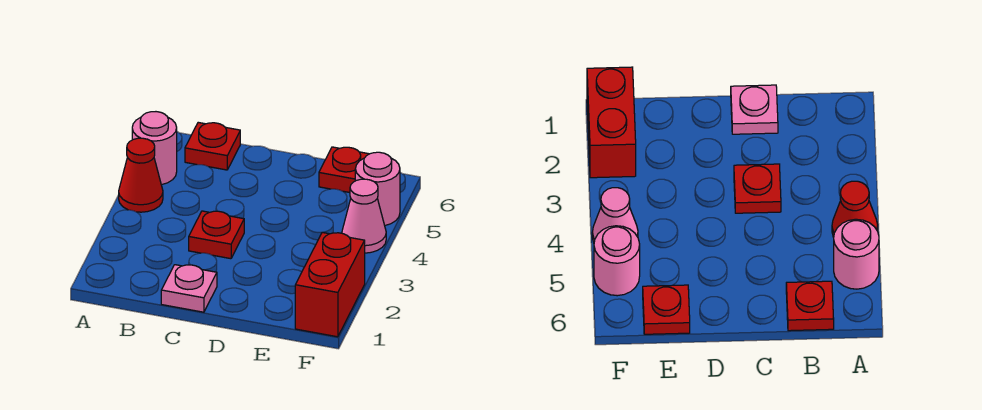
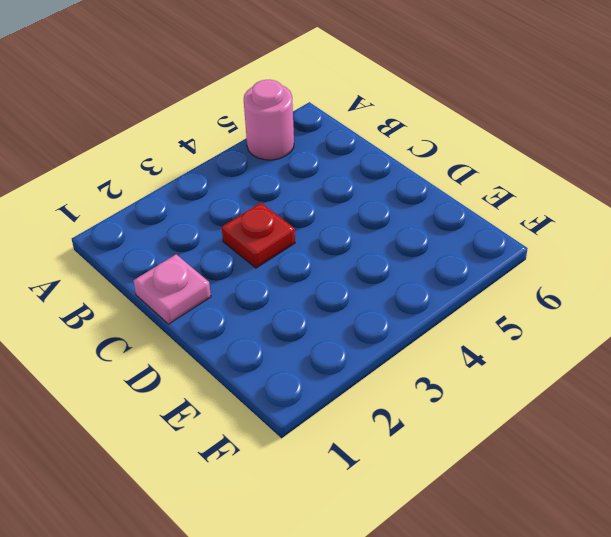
none -> red cone A4 level 1
none -> red plate B6 level 1

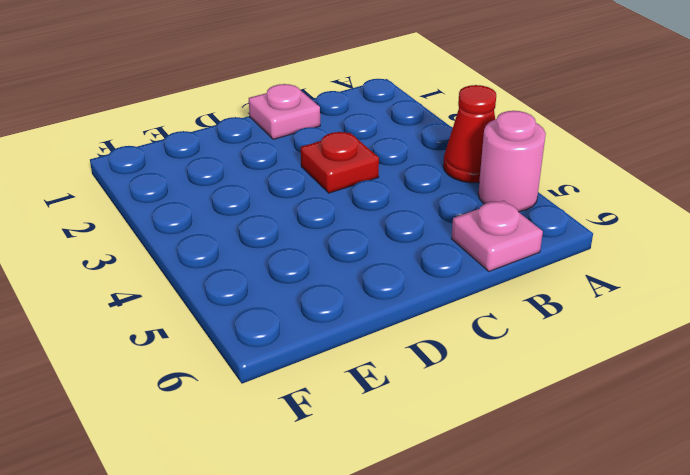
pink plate B6 level 1 -> red plate B6 level 1
none -> red plate E6 level 1
none -> red brick F1:F2 level 1

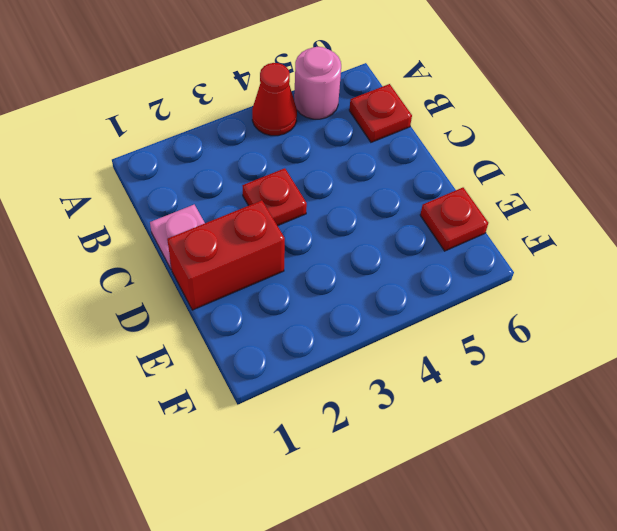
red brick D1:D2 level 1 -> red brick F1:F2 level 1
none -> pink cone F4 level 1
none -> pink round brick F5 level 1

